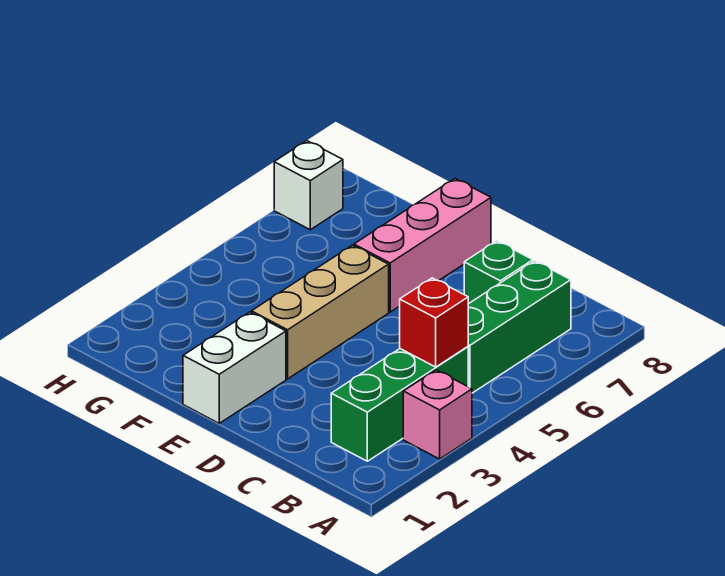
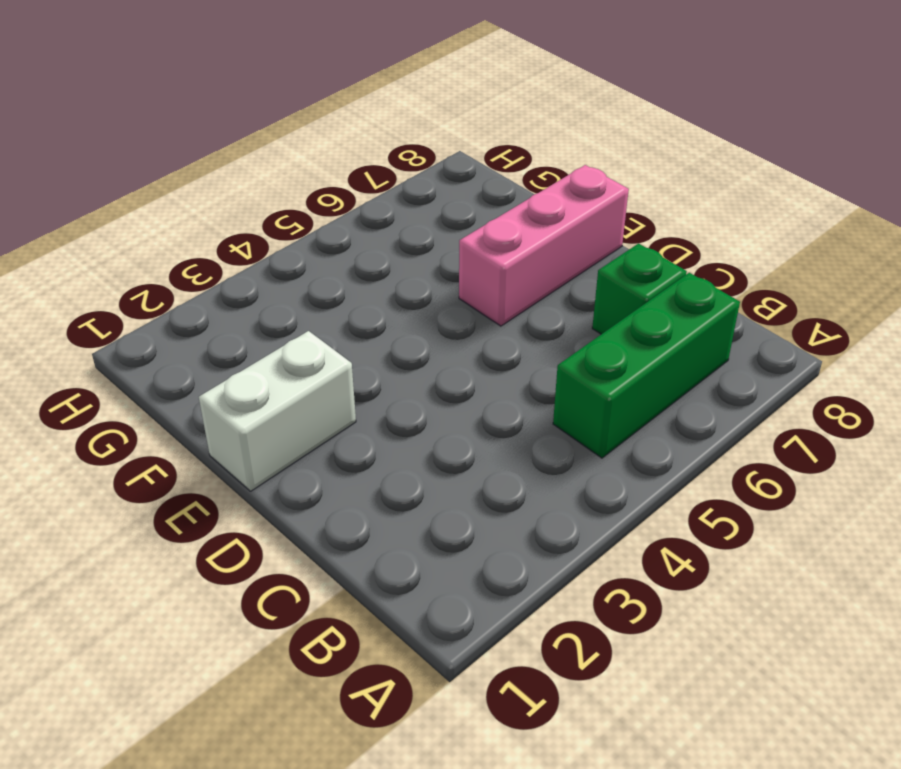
none -> pink brick A3 level 1
none -> green brick B2:B4 level 1

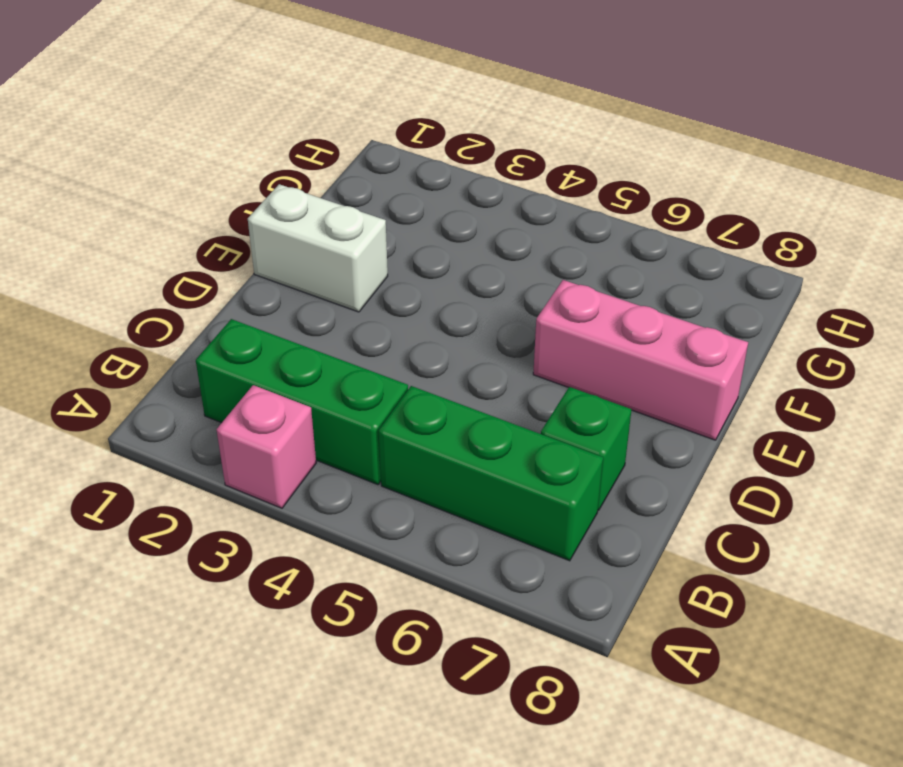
none -> tan brick E3:E5 level 1
none -> white brick H7 level 1

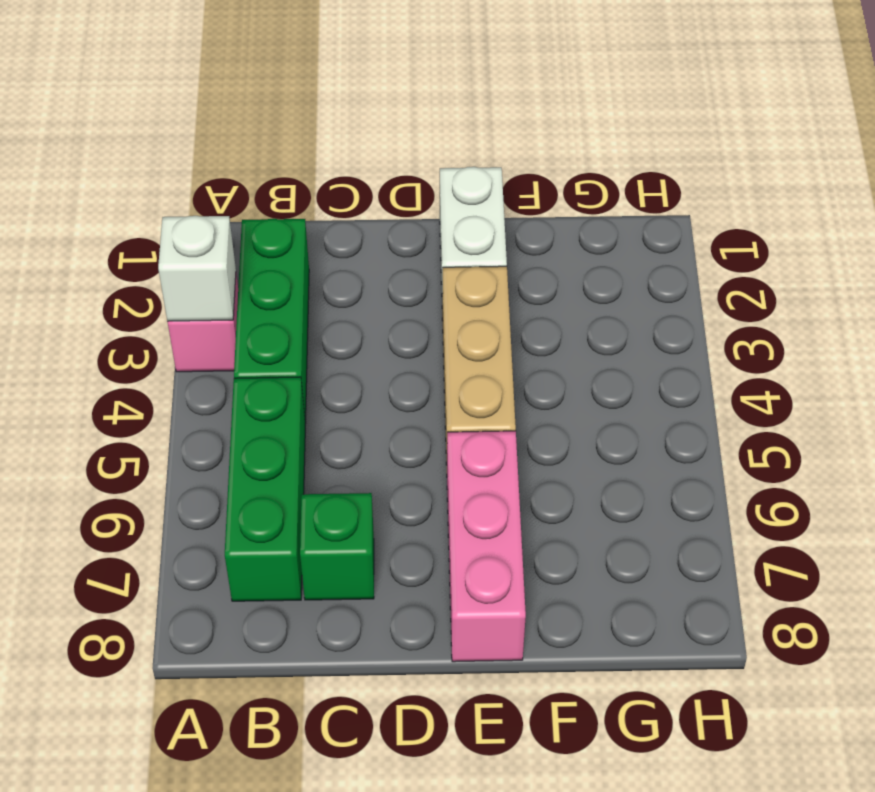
white brick A3 level 2 -> white brick H7 level 1
none -> red brick B4 level 2

